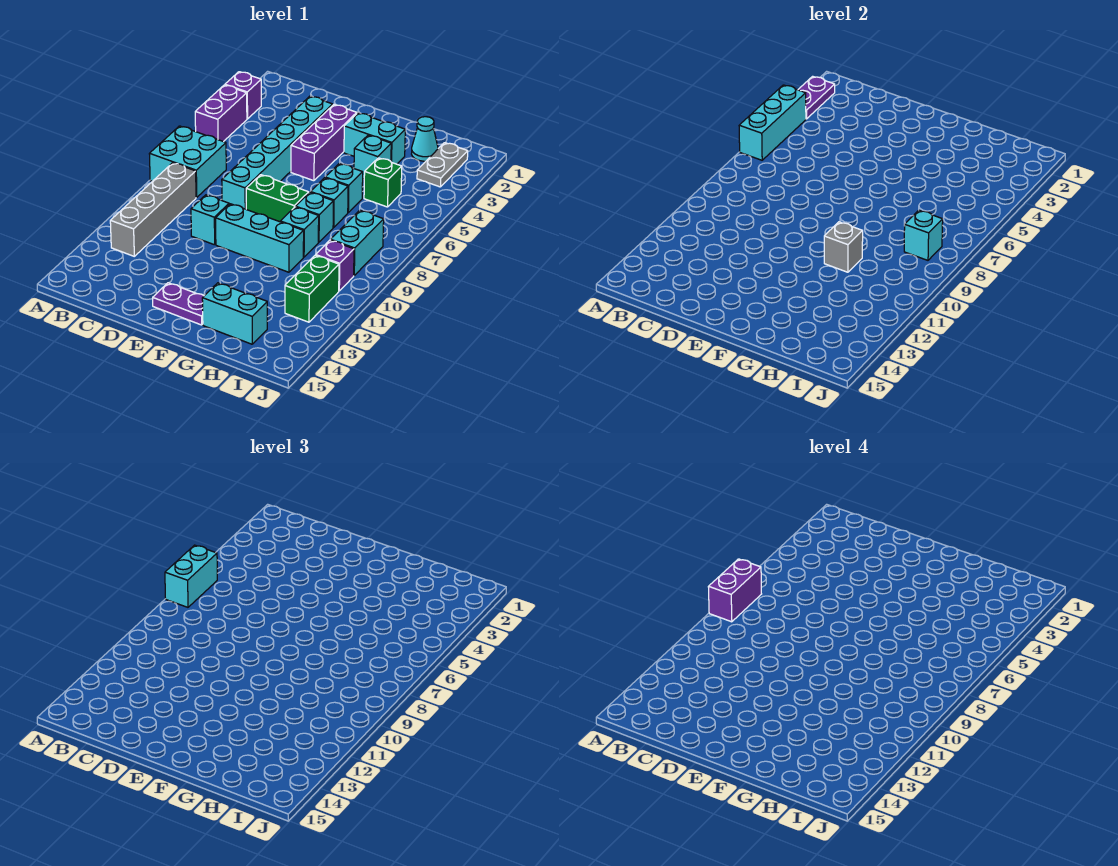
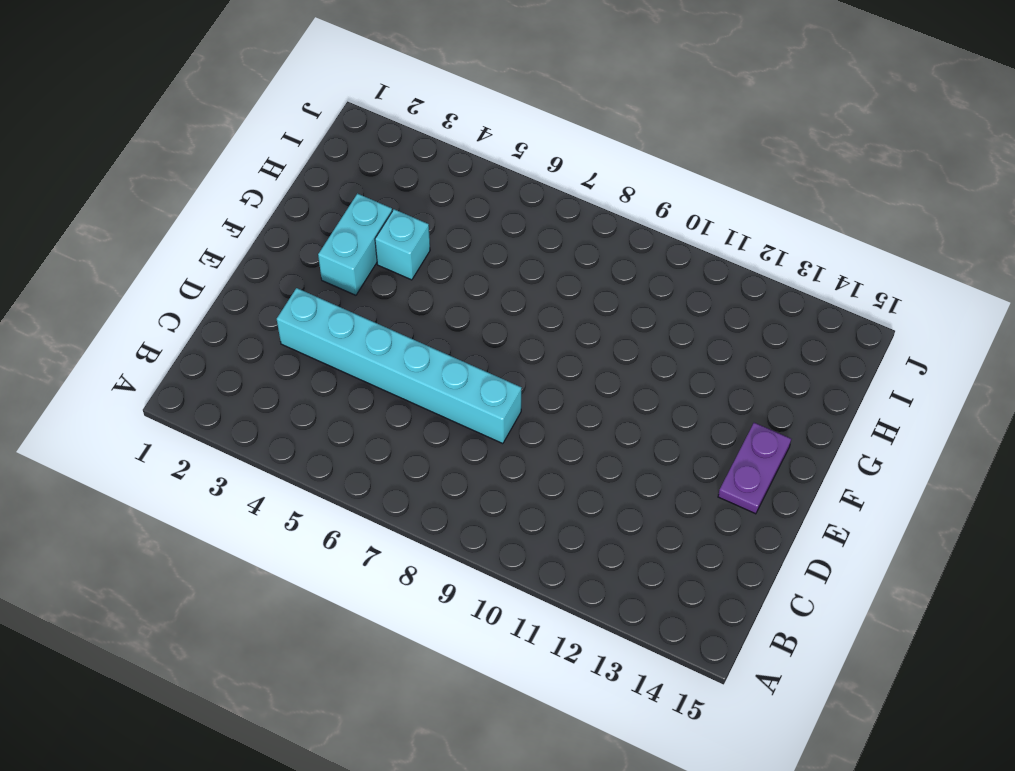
none -> purple brick A3 level 1
none -> purple brick A4:A5 level 1
none -> cyan brick A7:B8 level 1

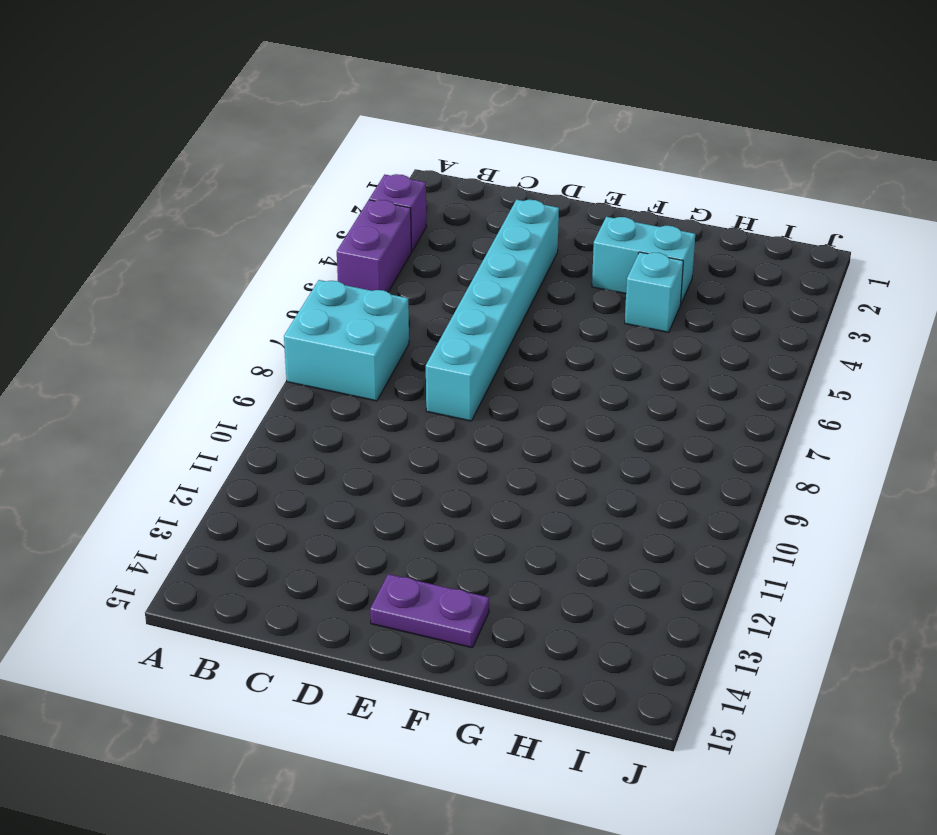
none -> grey brick B9:B12 level 1
none -> cyan brick D10 level 1
none -> purple brick E3:E5 level 1

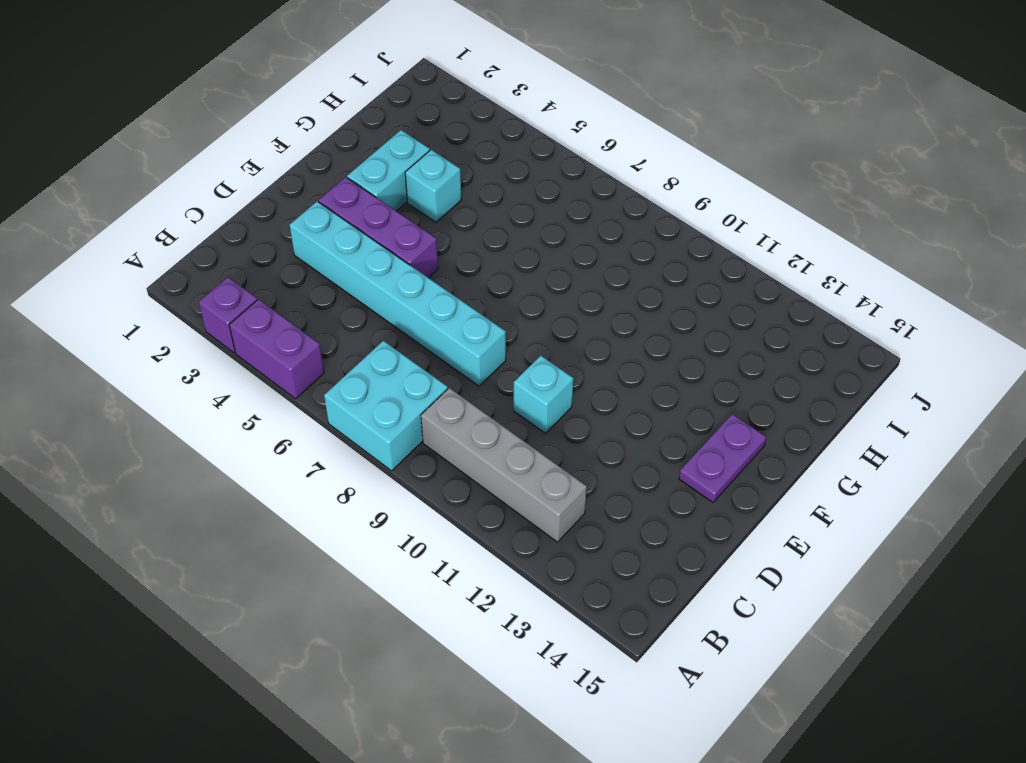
none -> green brick E8:F8 level 1
none -> cyan brick E10:G10 level 1
none -> cyan brick G6 level 1

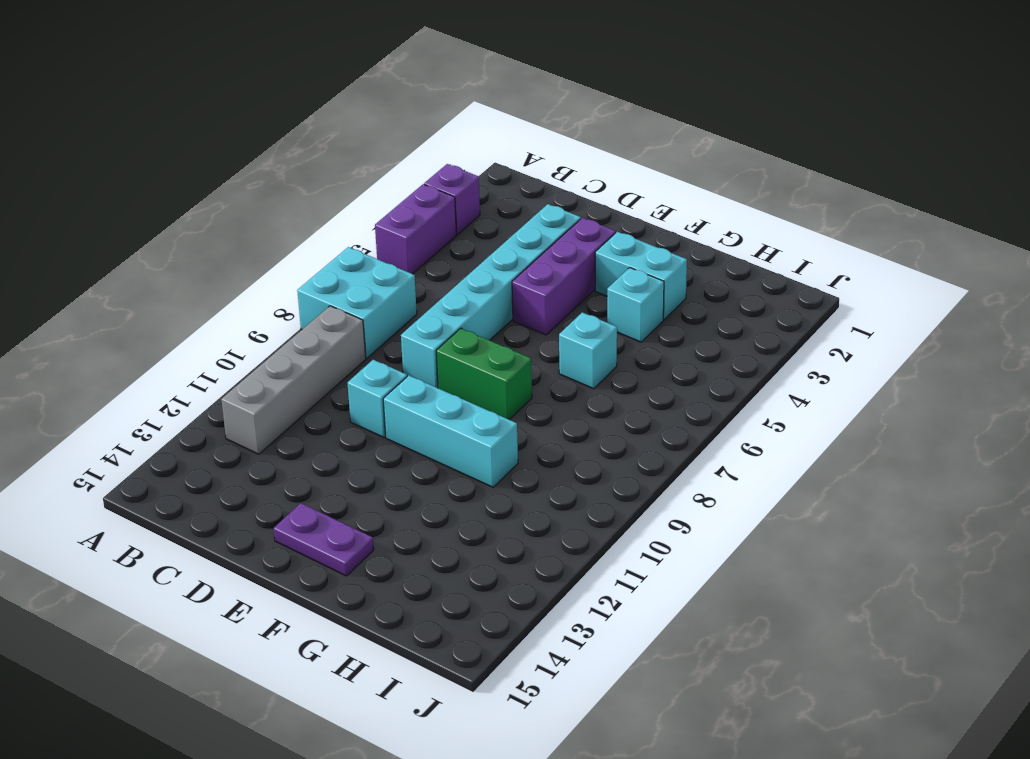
none -> cyan brick G7 level 1
none -> cyan brick G8 level 1
none -> cyan brick G9 level 1

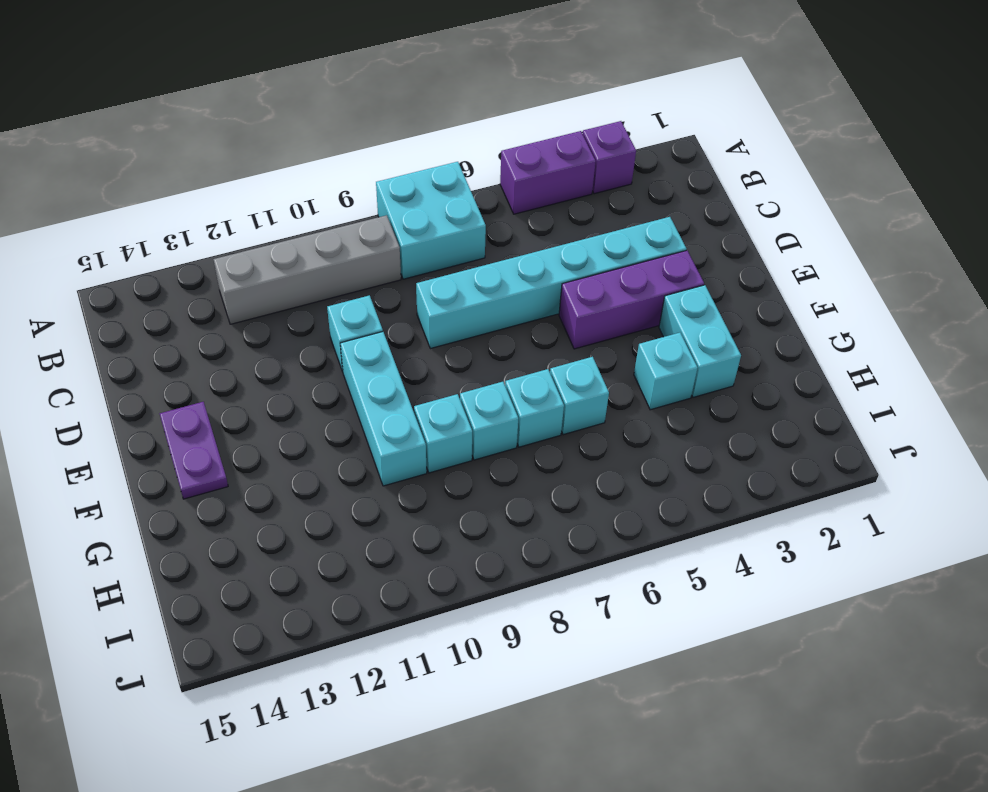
none -> green brick E8:F8 level 1
none -> cyan brick G14:H14 level 1
none -> cyan cone H2 level 1

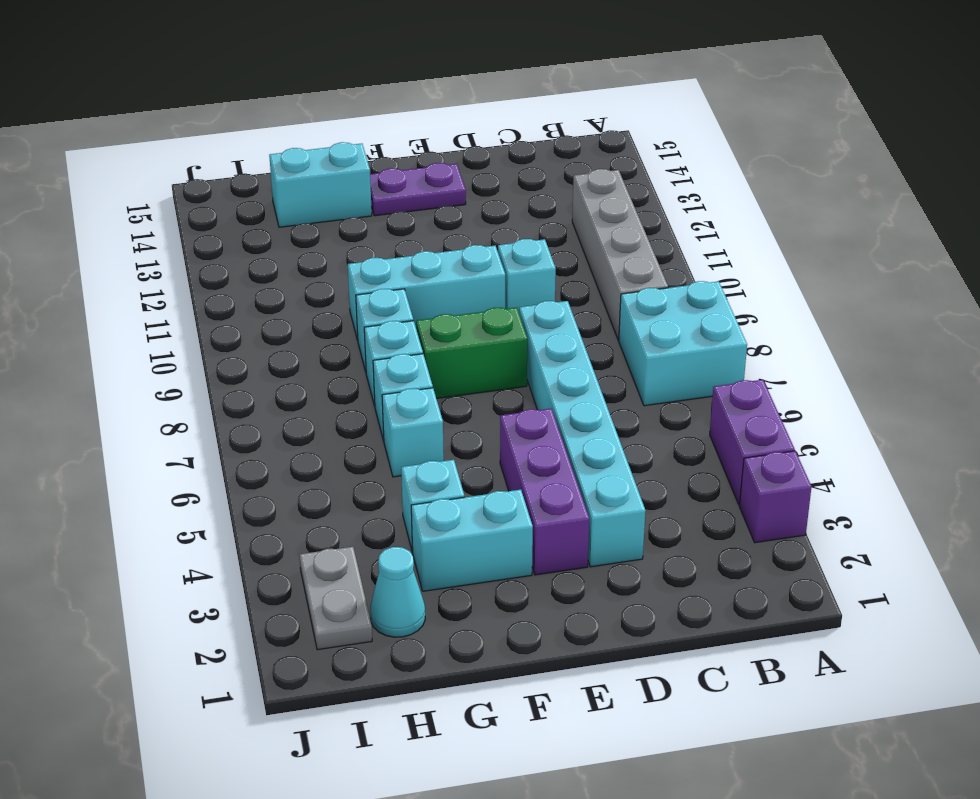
none -> green brick H5 level 1
none -> cyan brick I8:I9 level 1
none -> purple brick I10 level 1

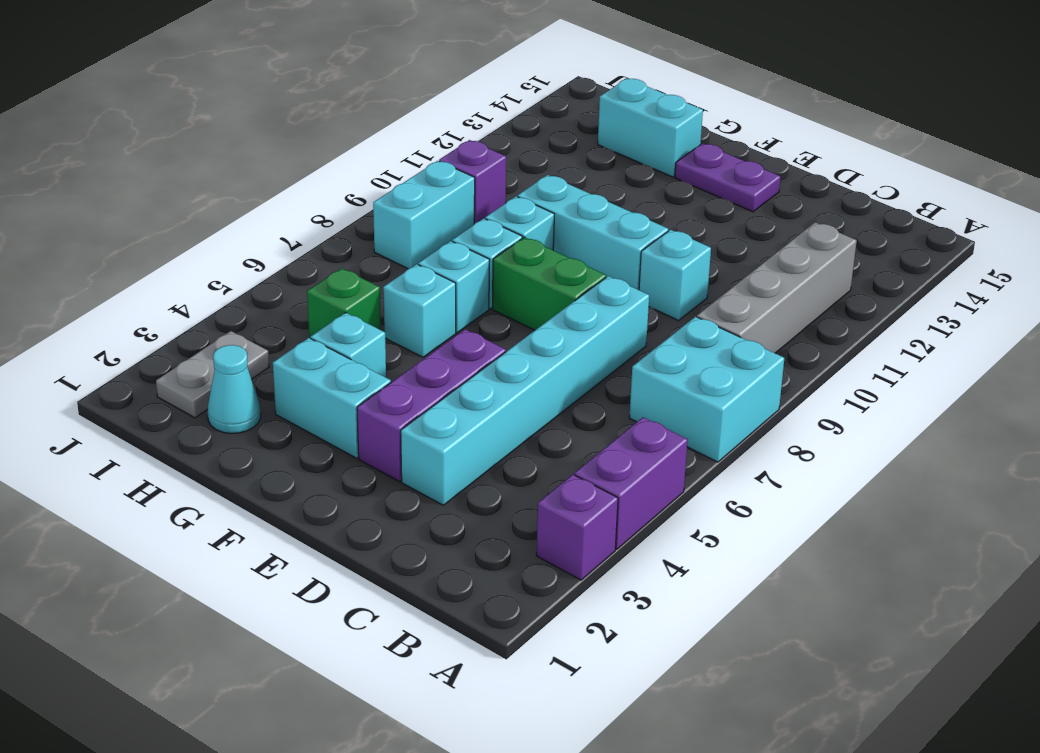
none -> green brick I11:I12 level 1
none -> purple plate A2:A3 level 2
none -> cyan brick A4:A6 level 2

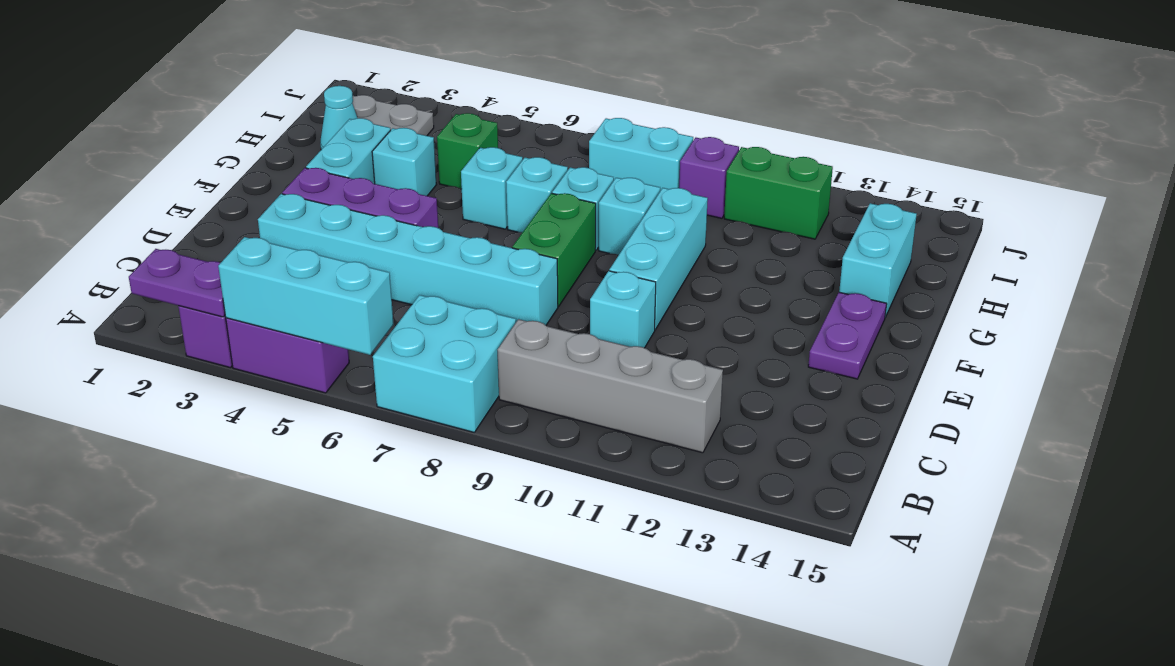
none -> grey brick G10 level 2
none -> cyan brick I8 level 2
none -> cyan brick A6:A7 level 3

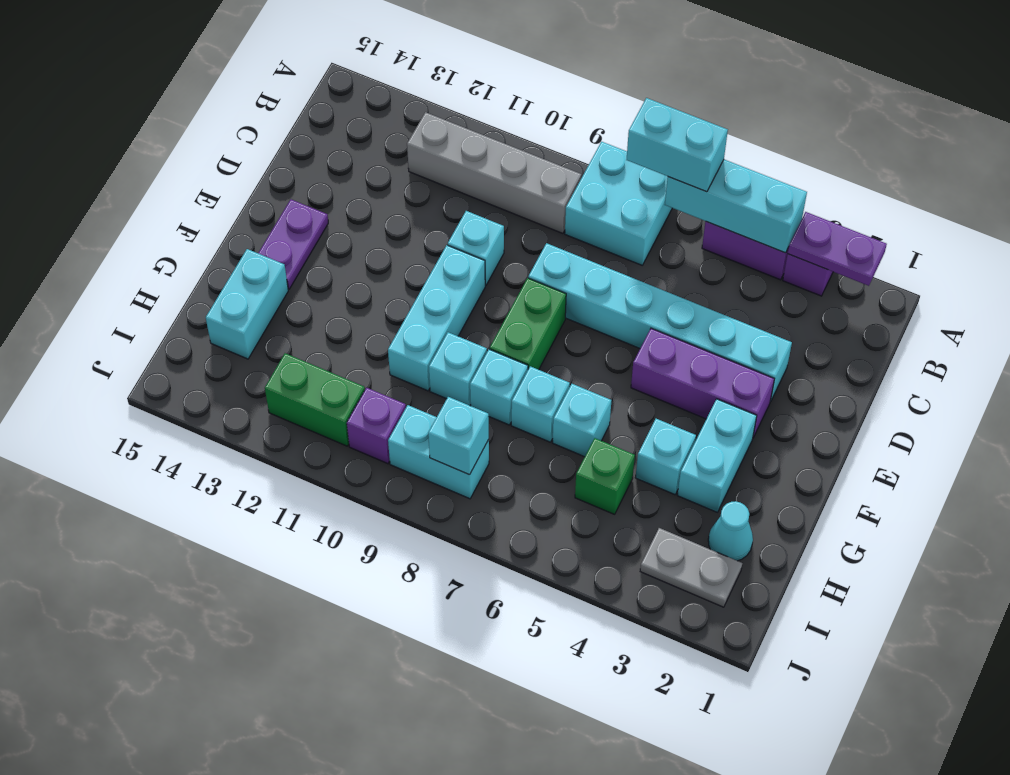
none -> grey brick G10 level 2
none -> purple brick A7:A8 level 4

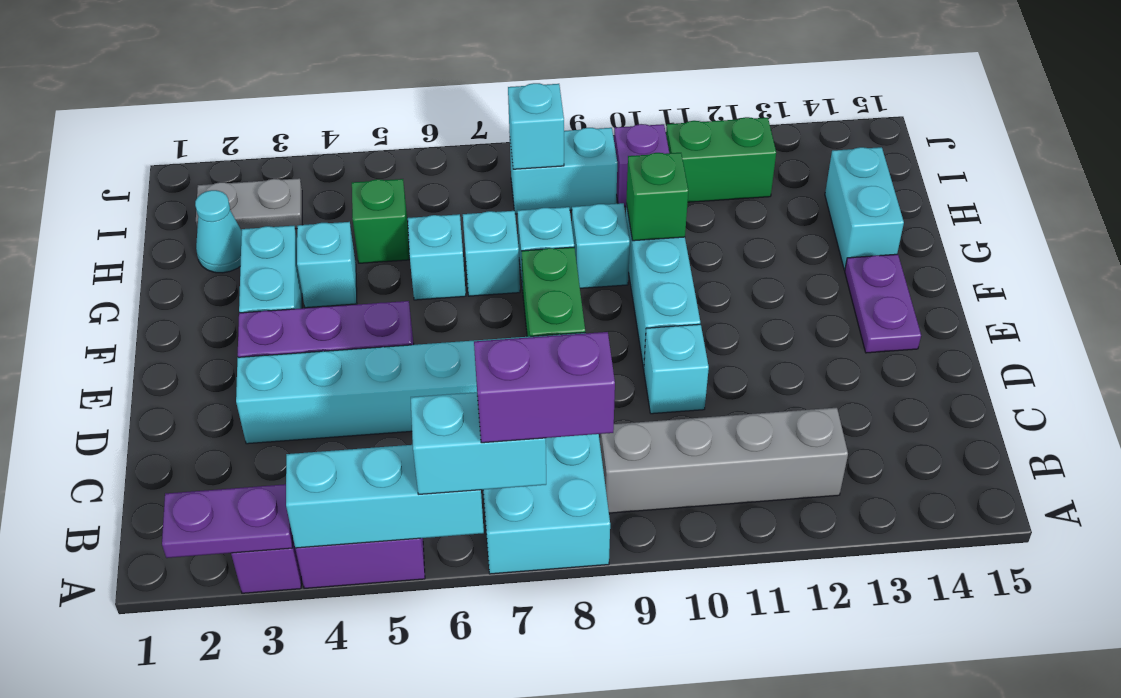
green brick G10 level 2 -> grey brick G10 level 2

